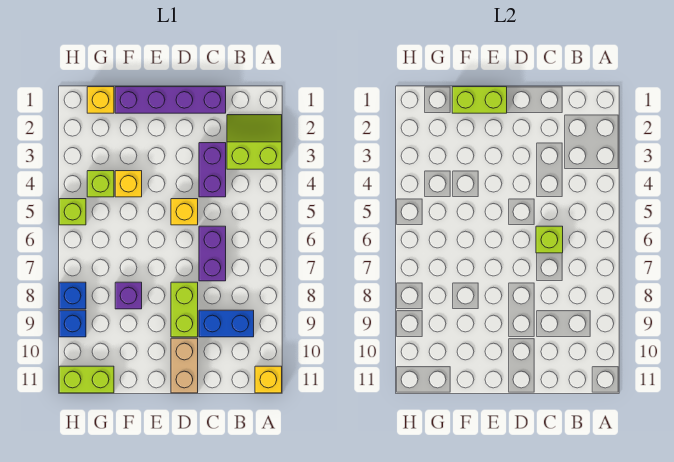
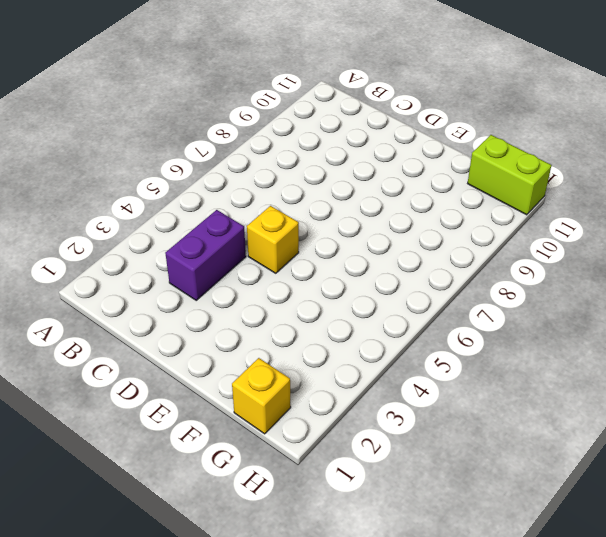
none -> lime slope A2:B3 level 1 top 3
none -> yellow brick A11 level 1
none -> blue brick B9:C9 level 1

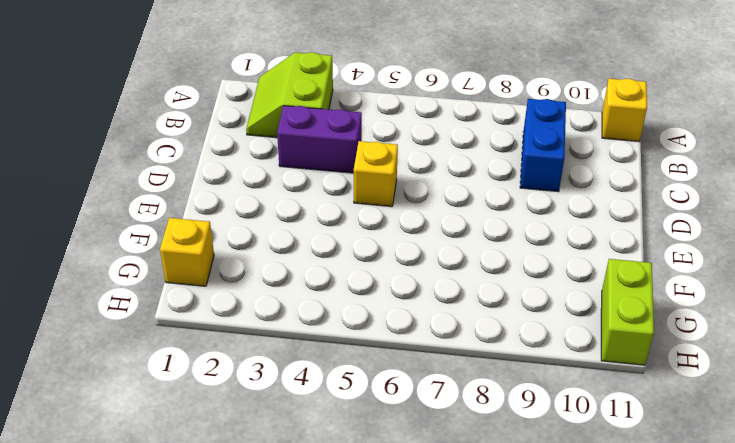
none -> purple brick C1:F1 level 1
none -> purple brick C6:C7 level 1
none -> lime brick D8:D9 level 1

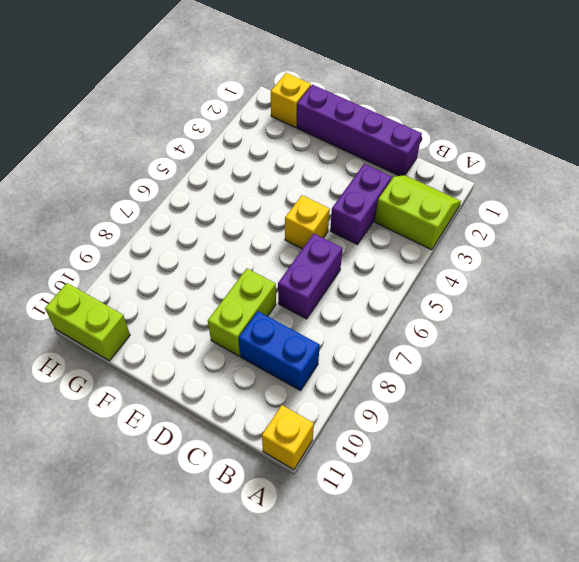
none -> tan brick D10:D11 level 1
none -> yellow brick F4 level 1
none -> purple brick F8 level 1

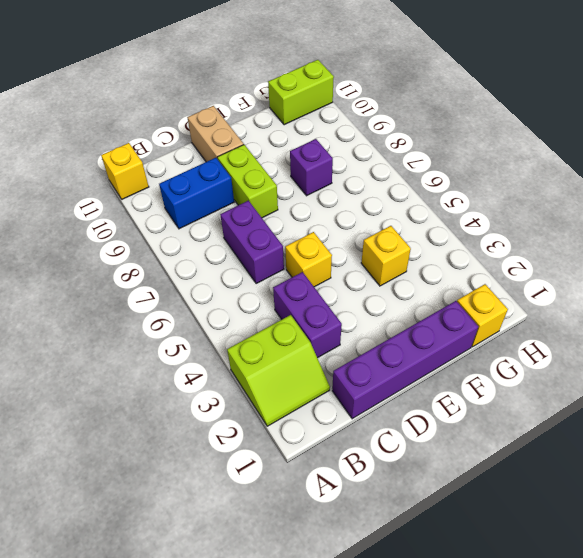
none -> lime brick G4 level 1
none -> lime brick H5 level 1
none -> blue brick H8 level 1

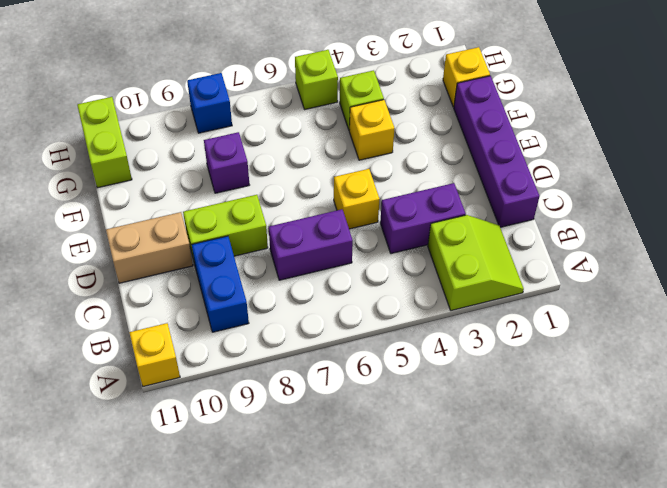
none -> blue brick H9 level 1
none -> lime brick C6 level 2
none -> lime brick E1:F1 level 2

